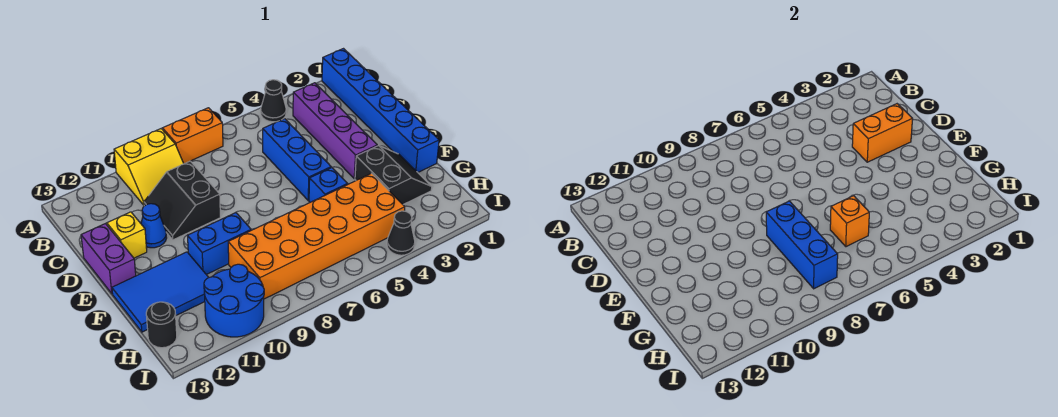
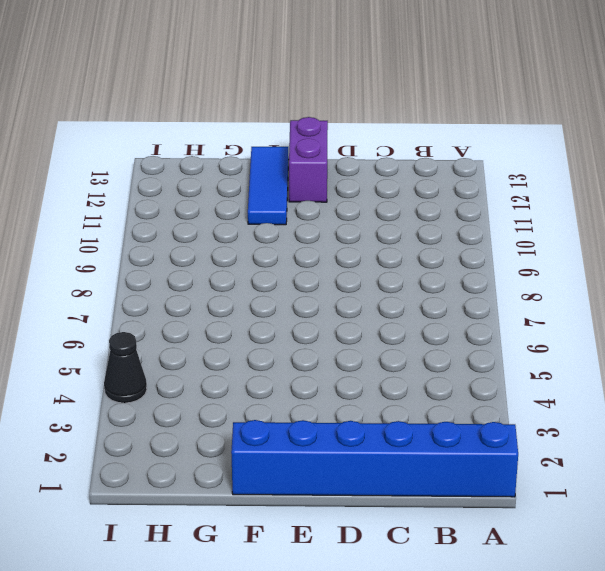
purple brick E12:E13 level 1 -> purple brick D13:E13 level 1
blue tile F11:F13 level 1 -> blue tile F11:G13 level 1
none -> black cone A4 level 1
none -> orange brick A7:A8 level 1
none -> yellow slope A9:B10 level 1 top A

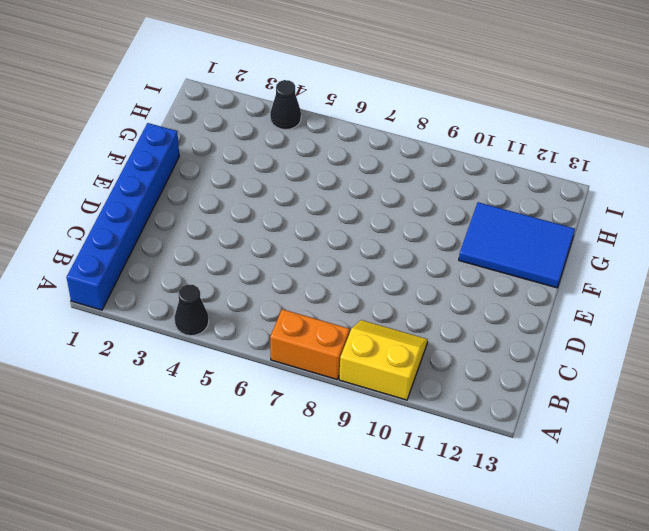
none -> purple brick B3:E3 level 1
none -> blue brick C5:E5 level 1
none -> black slope C9:D10 level 1 top 9

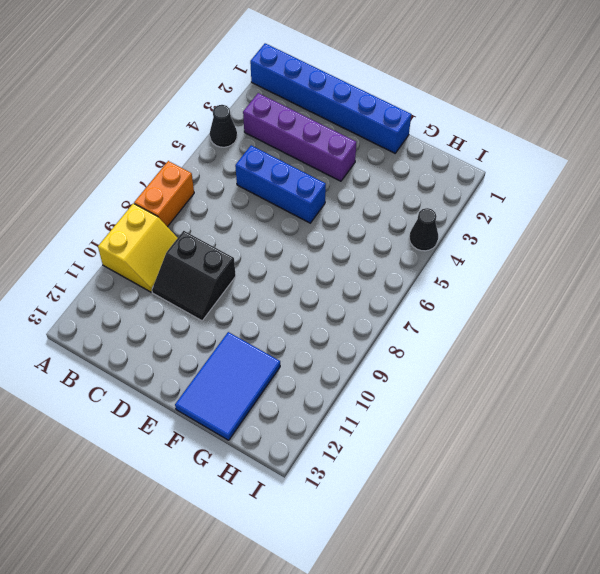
none -> blue cone D11 level 1
none -> yellow brick D12 level 1
none -> purple brick D13:E13 level 1

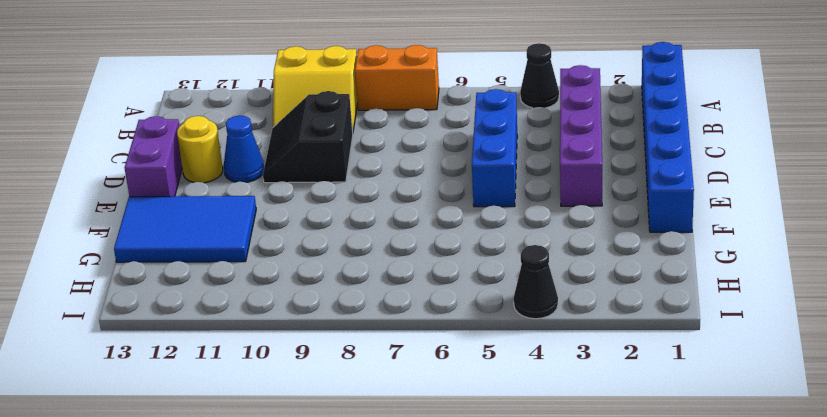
yellow round brick D12 level 1 -> yellow brick D12 level 1
none -> black slope F2:G3 level 1 top 3
none -> blue brick F5 level 1
none -> blue brick F9:F10 level 1

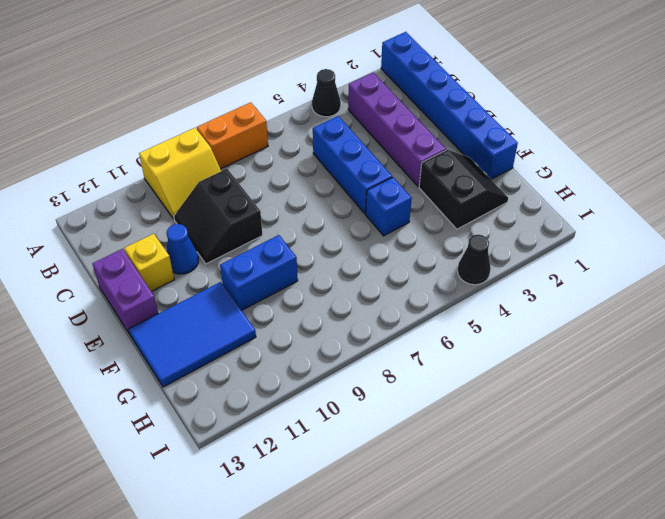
none -> orange brick G4:H9 level 1
none -> blue round brick H10:I11 level 1
none -> black round brick H13 level 1

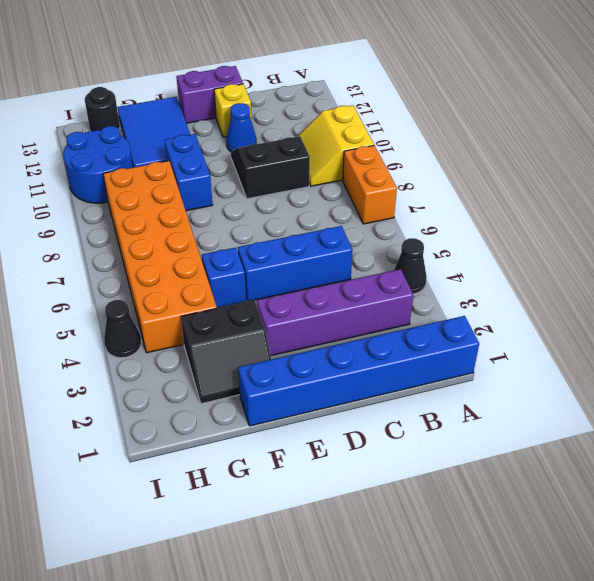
none -> orange brick D2:D3 level 2
none -> blue brick F8:H8 level 2
none -> orange brick G6 level 2

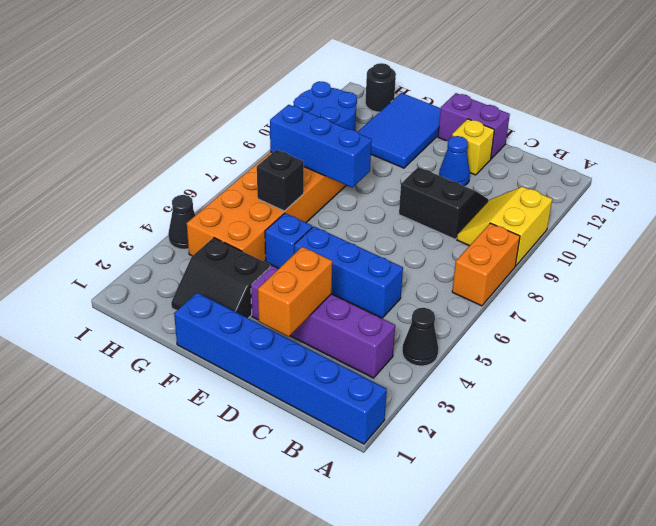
black brick G6 level 2 -> orange brick G6 level 2
none -> blue brick F9:F10 level 1

